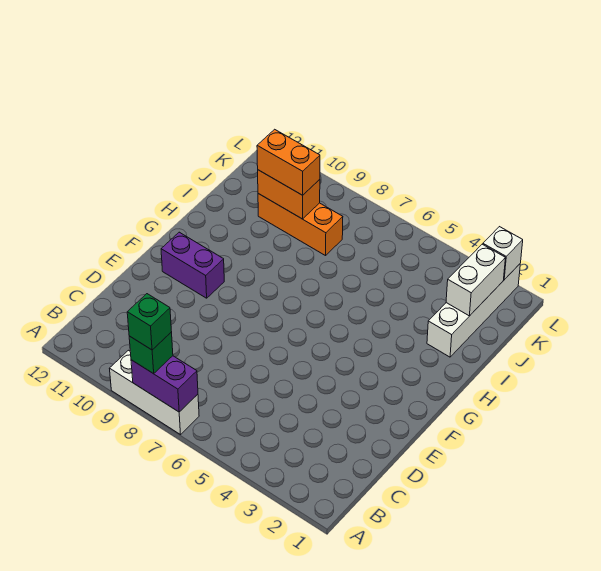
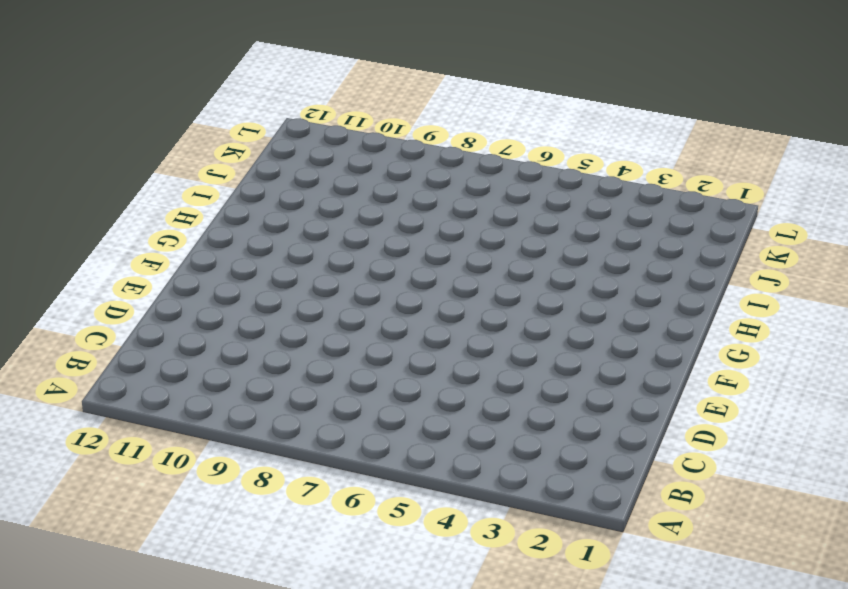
none -> white brick A7:A9 level 1
none -> purple brick F10:F11 level 1

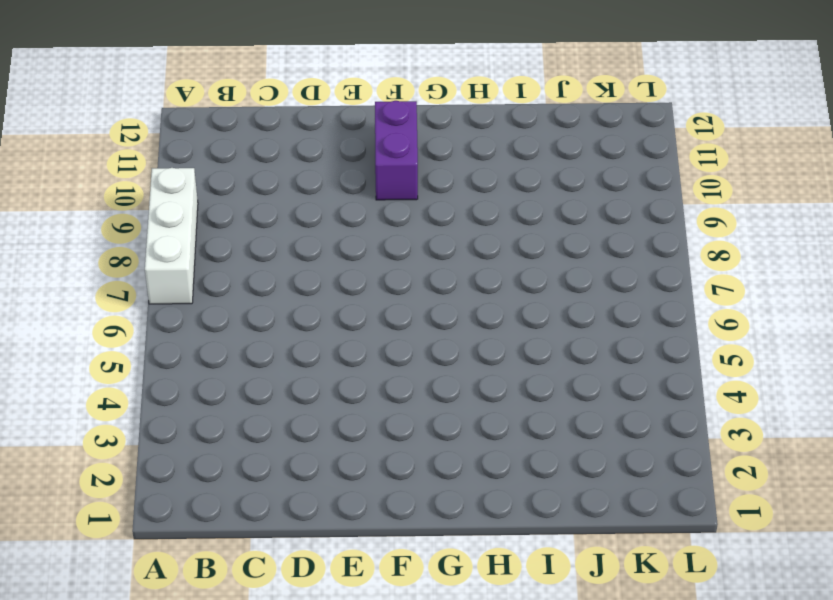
none -> white brick I2:L2 level 1
none -> orange brick J8:J10 level 1

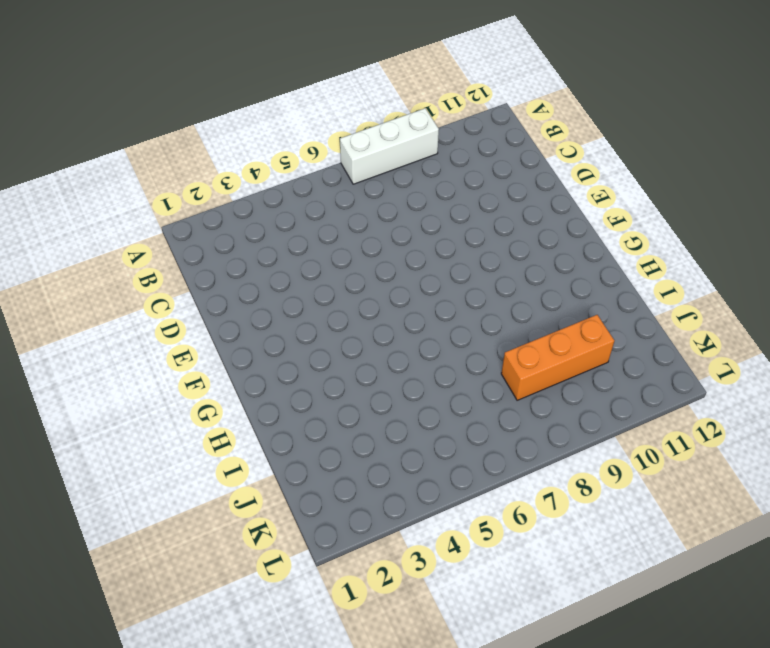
none -> purple brick F10:F11 level 1
none -> white brick I2:L2 level 1

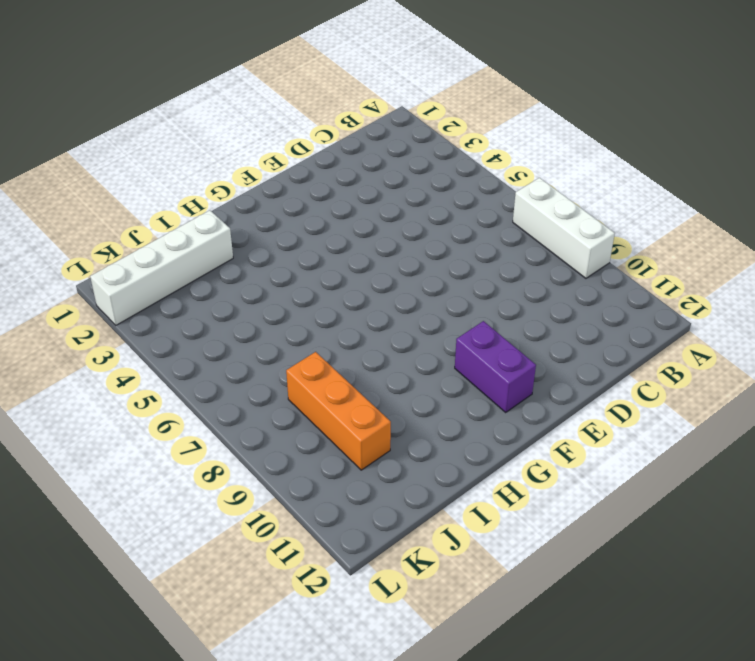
none -> purple brick A7:A8 level 2
none -> white brick J2:K2 level 2

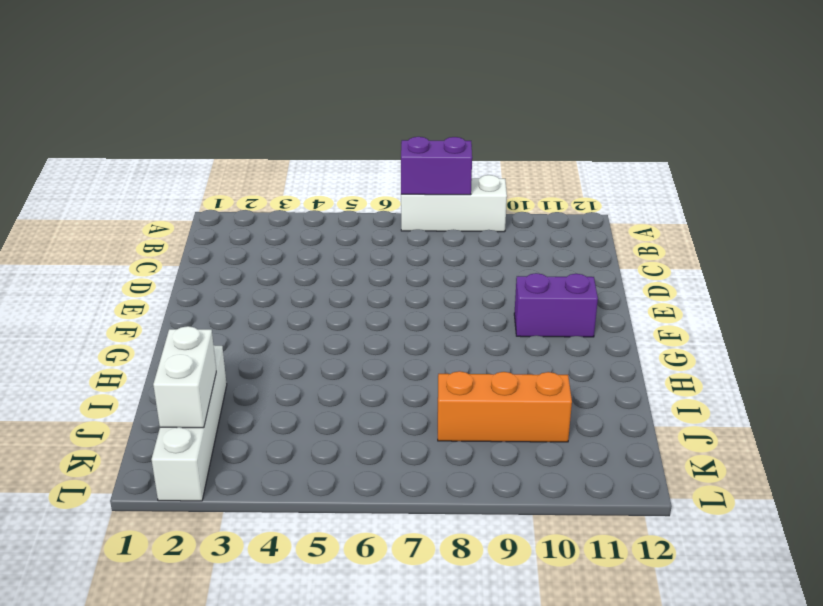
none -> orange brick J9:J10 level 2
none -> white brick L2 level 2

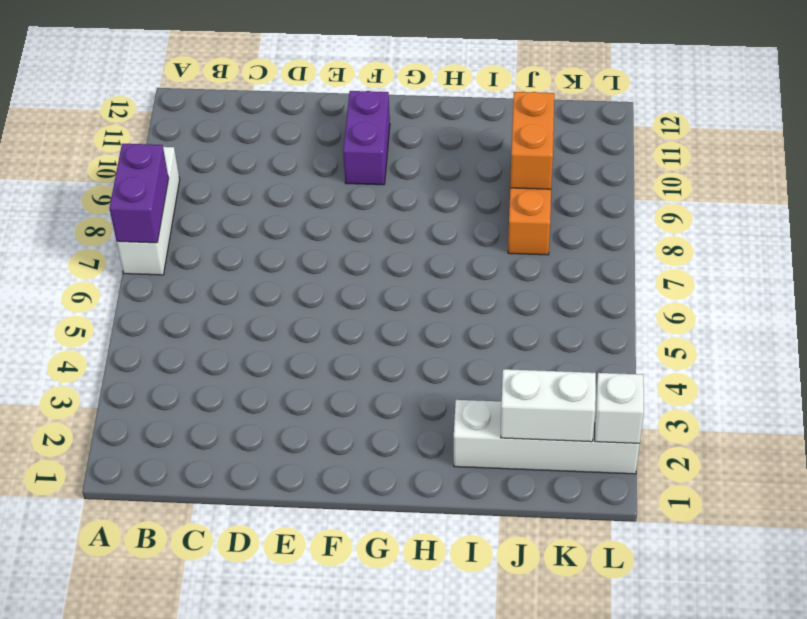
none -> green brick A8 level 3
none -> orange brick J9:J10 level 3

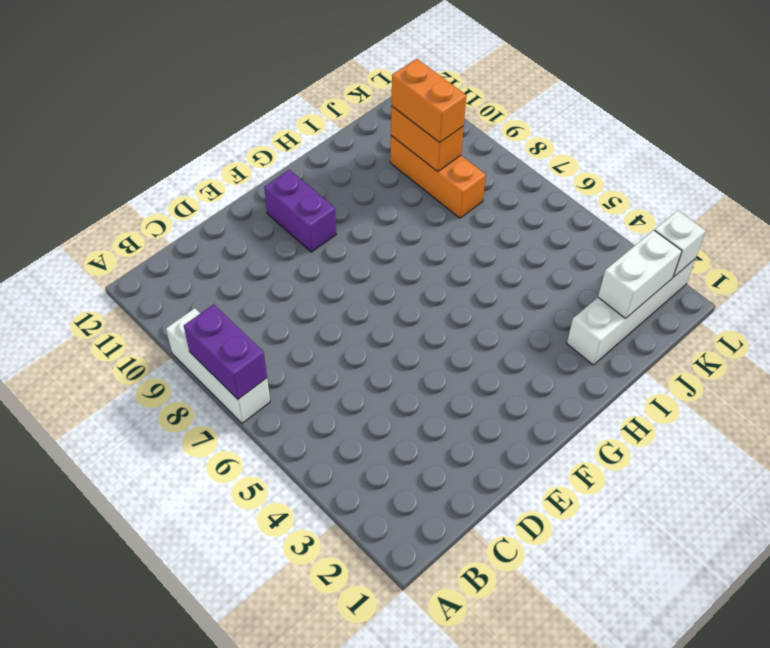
none -> green brick A8 level 3
none -> green brick A8 level 4

